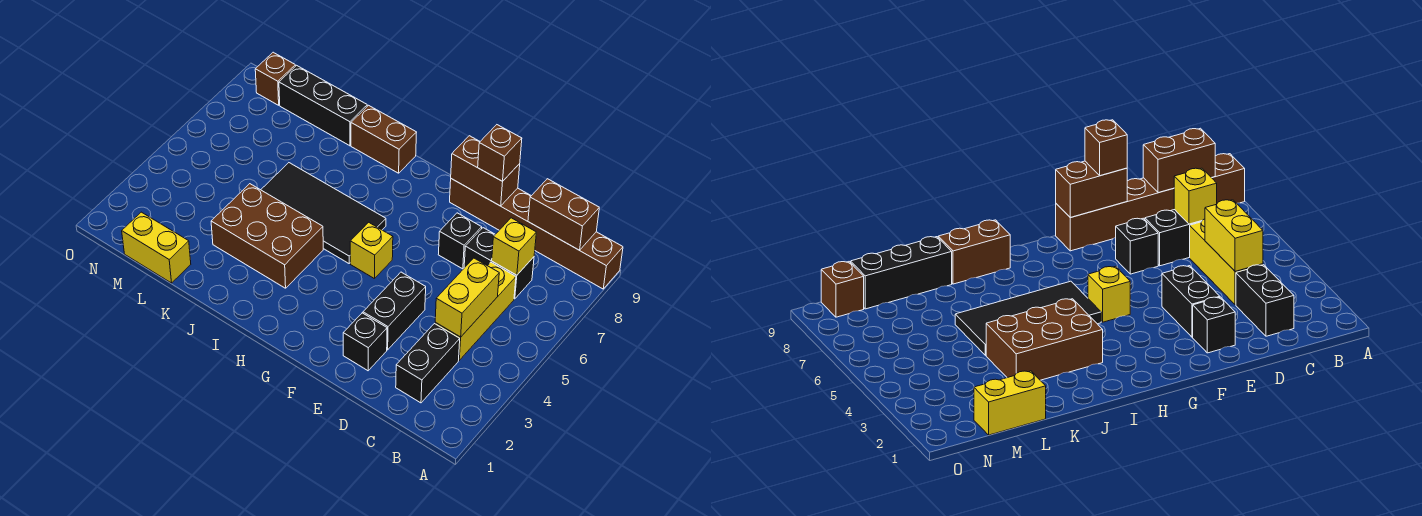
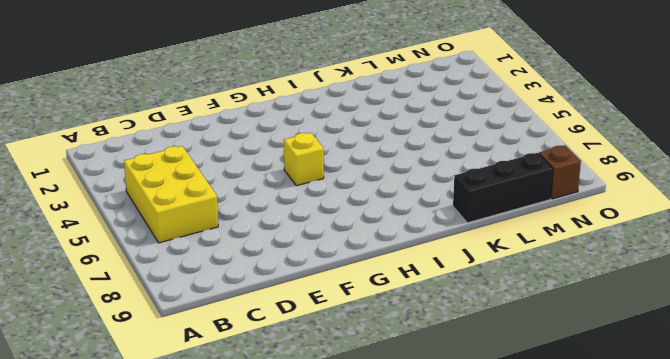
yellow brick B4:C6 level 1 -> yellow brick C4:C6 level 1
none -> brown brick A9:F9 level 1
none -> black brick C2:C3 level 1
none -> black brick C7:D7 level 1

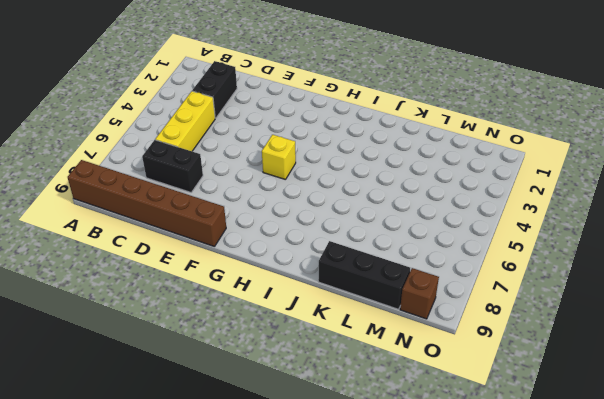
none -> black brick E2 level 1
none -> black brick E3:E4 level 1
none -> black brick E7 level 1

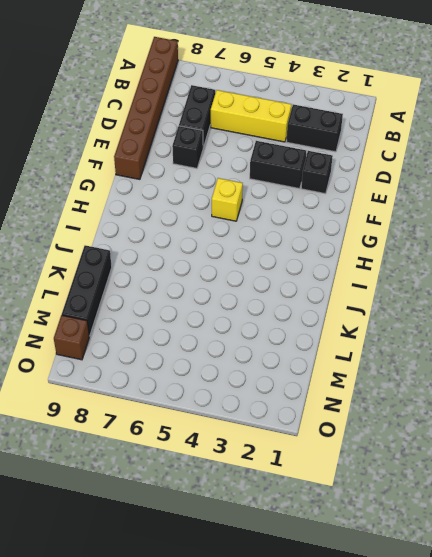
none -> black tile H5:K6 level 1
none -> brown brick I3:K4 level 1
none -> brown brick I9:J9 level 1

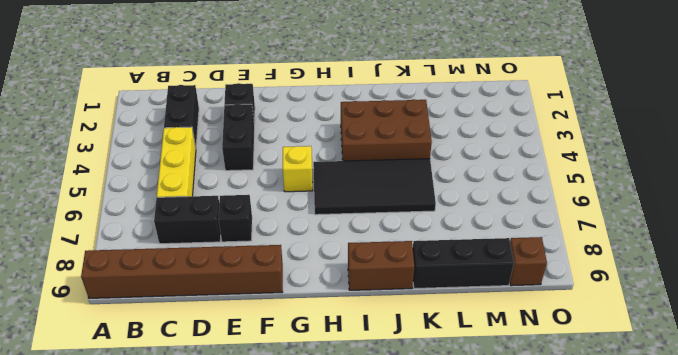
none -> yellow brick L1:M1 level 1
none -> brown brick B9:C9 level 2
none -> yellow brick C4:C5 level 2

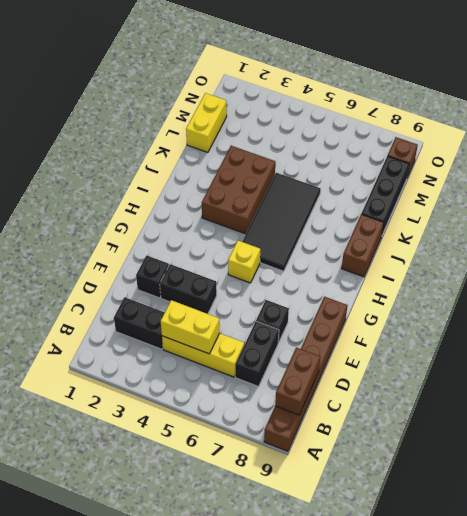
none -> yellow brick C7 level 2
none -> brown brick E9:F9 level 2
none -> brown brick E9 level 3

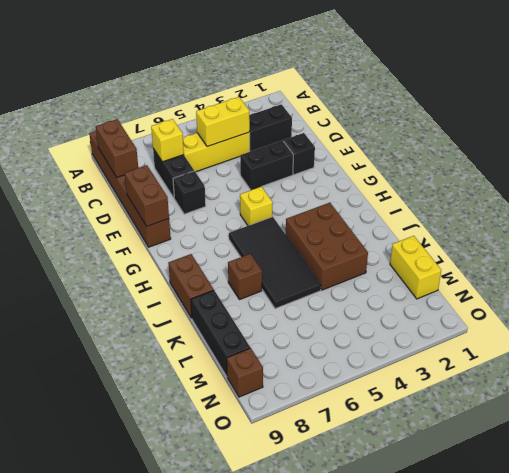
brown brick J7 level 1 -> brown brick E9 level 3

